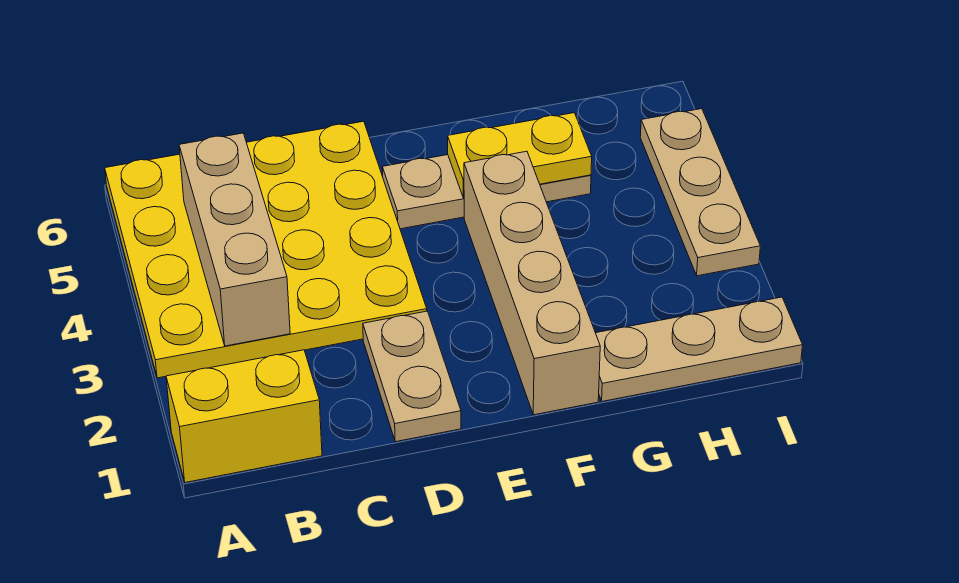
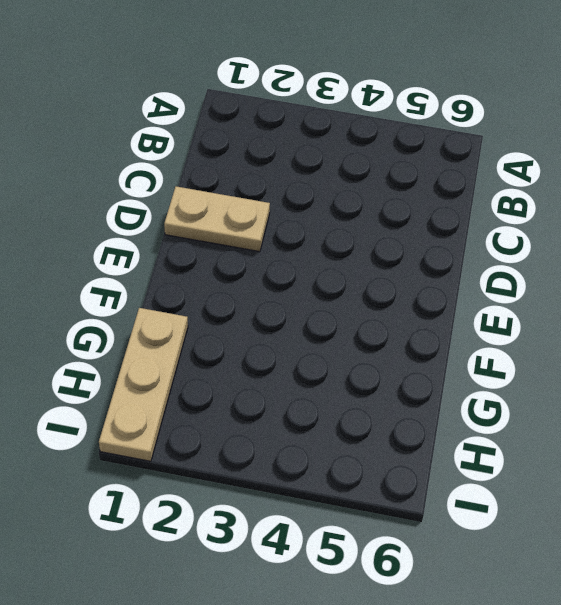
none -> yellow brick A1:B1 level 1
none -> yellow plate A3:D6 level 1

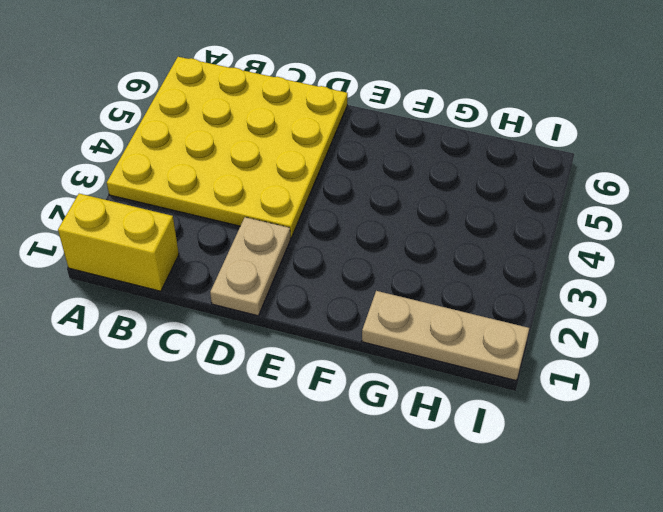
none -> tan plate E5:G5 level 1
none -> tan brick F1:F4 level 1

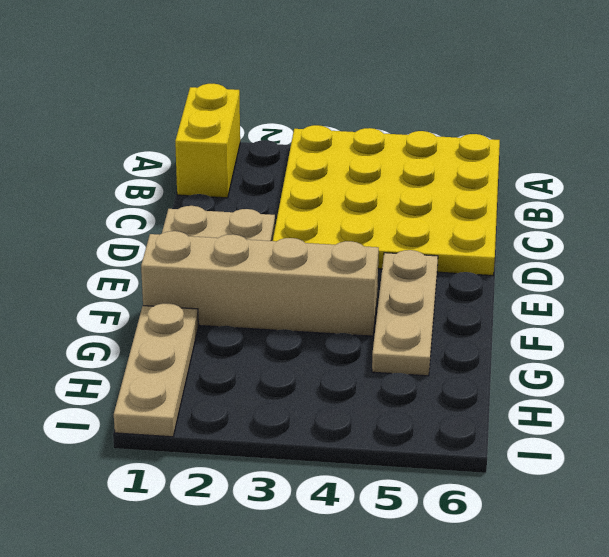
none -> tan plate I3:I5 level 1
none -> tan brick B3:B5 level 2

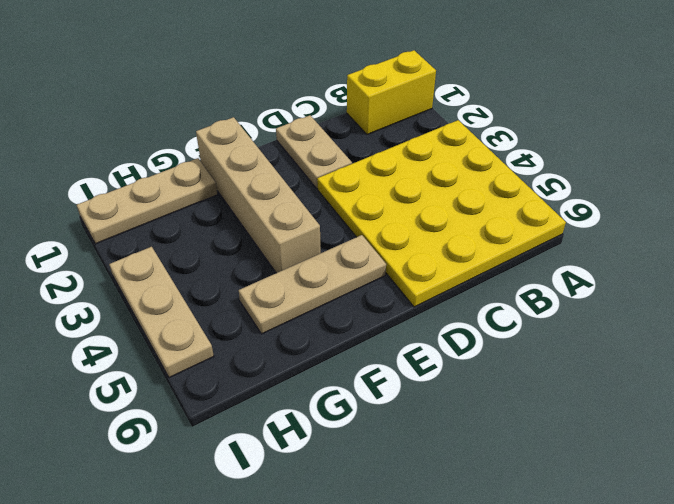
none -> tan brick B3:B5 level 2
none -> yellow plate F5:G5 level 2

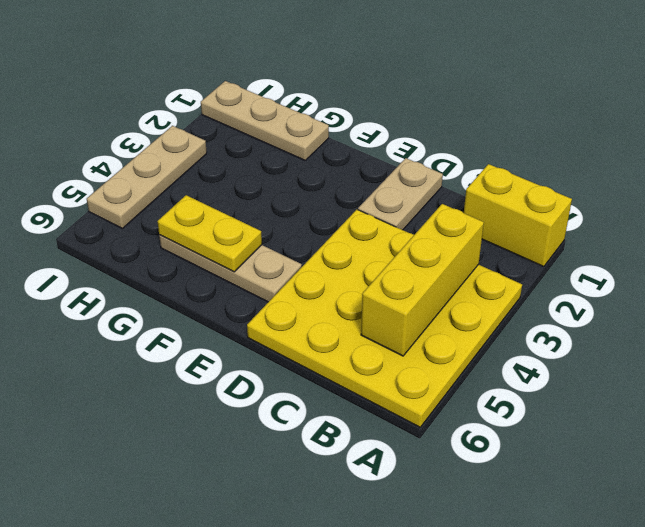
yellow brick B3:B5 level 2 -> tan brick B3:B5 level 2
none -> tan brick F1:F4 level 1

